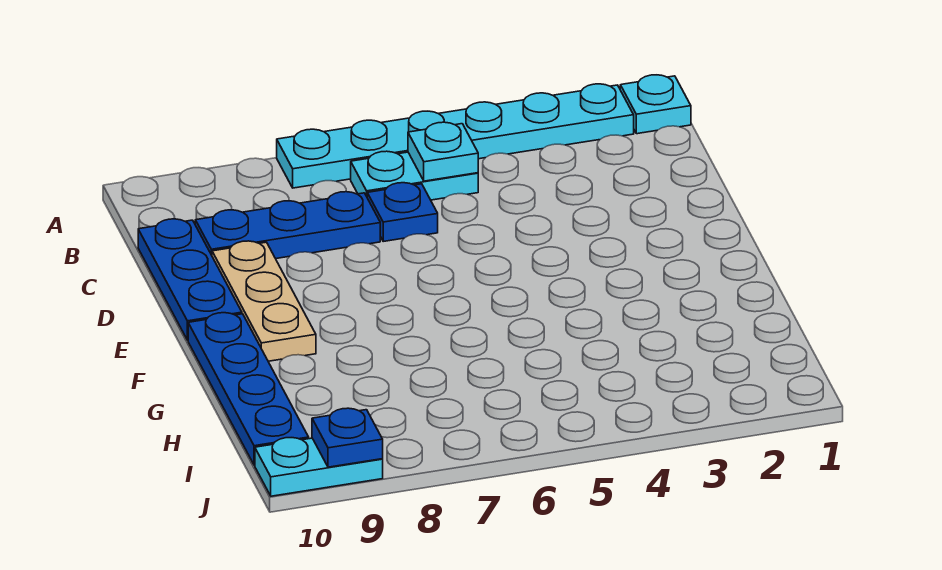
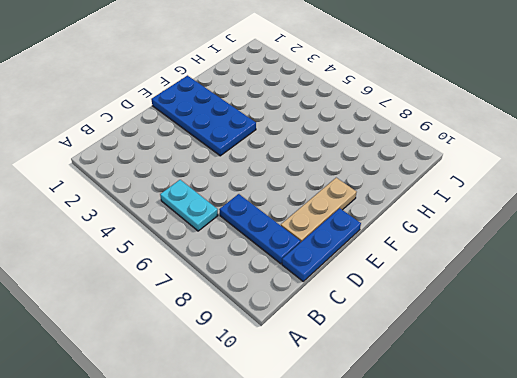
blue plate E1:F4 level 1 -> none
none -> cyan plate A1 level 1
none -> cyan plate A2:A7 level 1

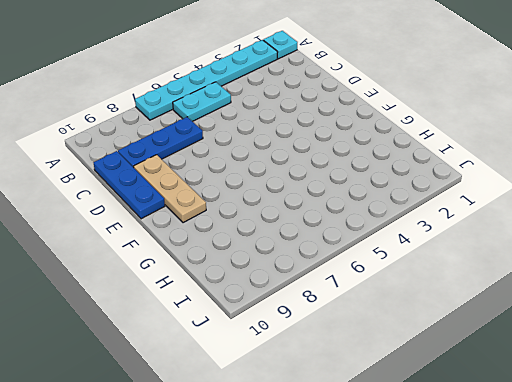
none -> blue plate C6 level 1
none -> blue plate F10:I10 level 1

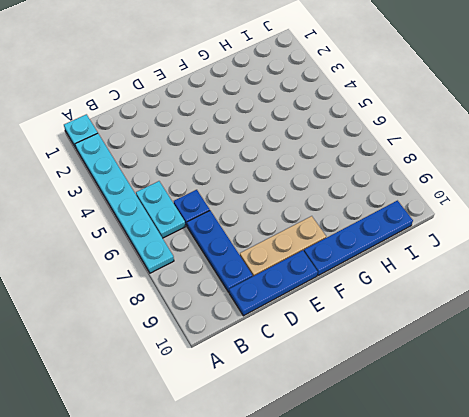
none -> cyan plate J9:J10 level 1
none -> cyan plate B5 level 2

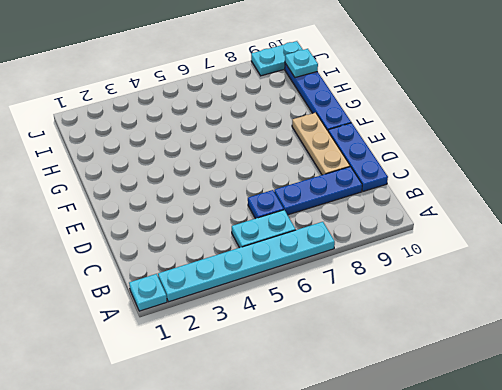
cyan plate I10 level 2 -> cyan plate B5 level 2
none -> blue plate J9 level 2

